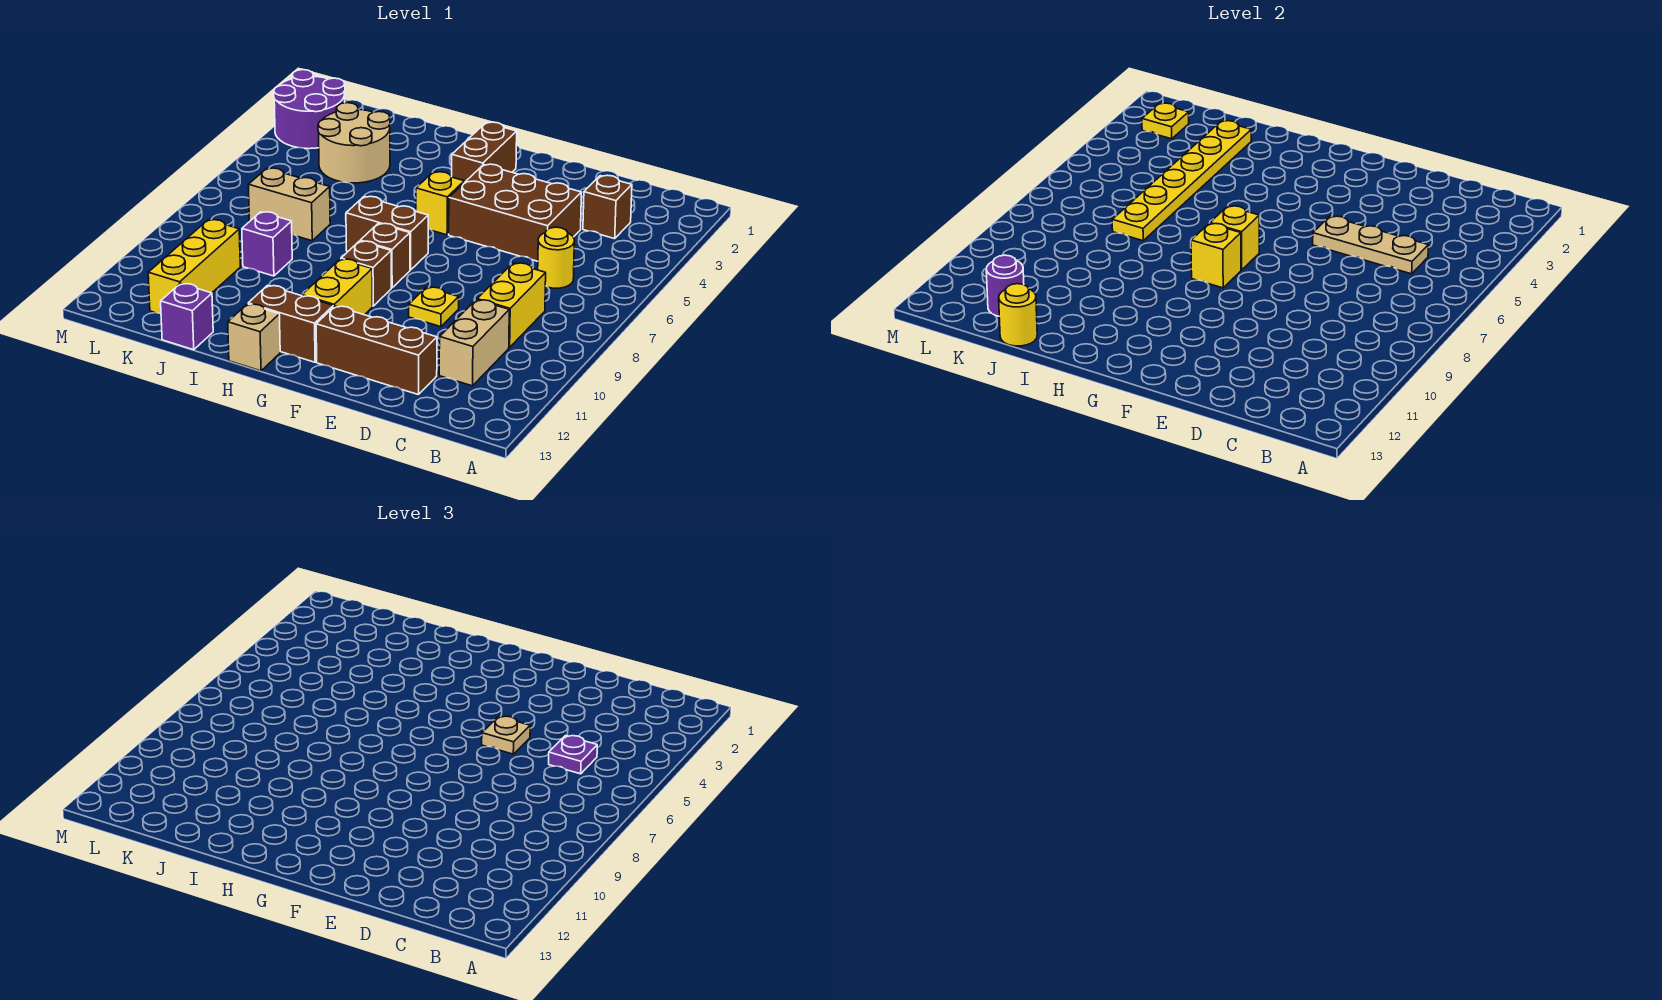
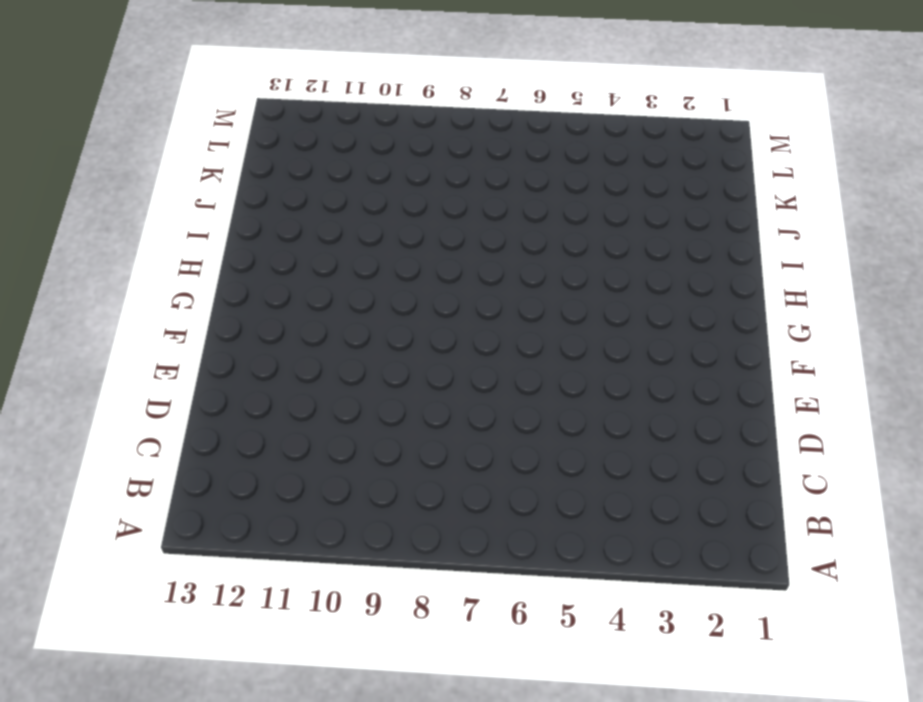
none -> brown brick C3 level 1
none -> yellow round brick C6 level 1
none -> yellow brick C8:C9 level 1
none -> tan brick C10:C11 level 1

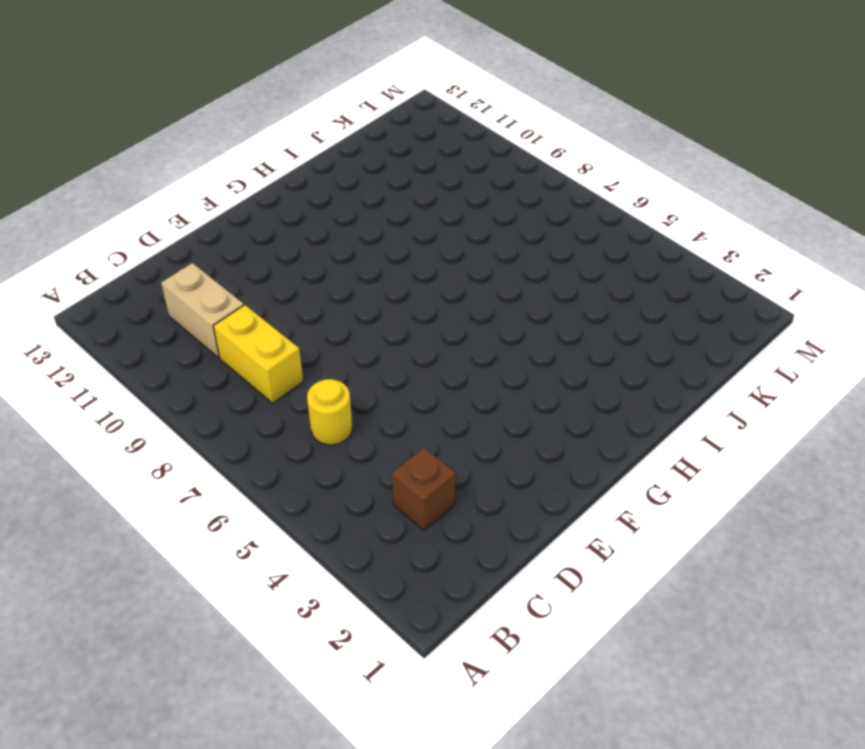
none -> brown brick D4:F5 level 1
none -> brown brick D12:F12 level 1
none -> yellow plate E9 level 1
none -> brown brick G2:G3 level 1

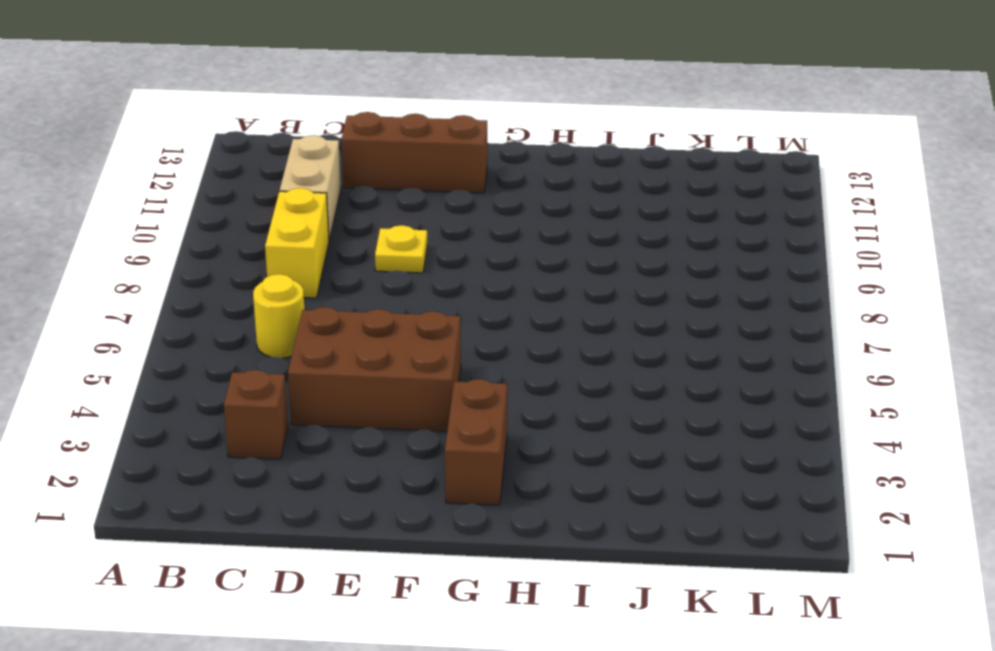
none -> yellow brick G5 level 1
none -> brown brick G7:H7 level 1
none -> brown brick G8 level 1
none -> brown brick G9 level 1

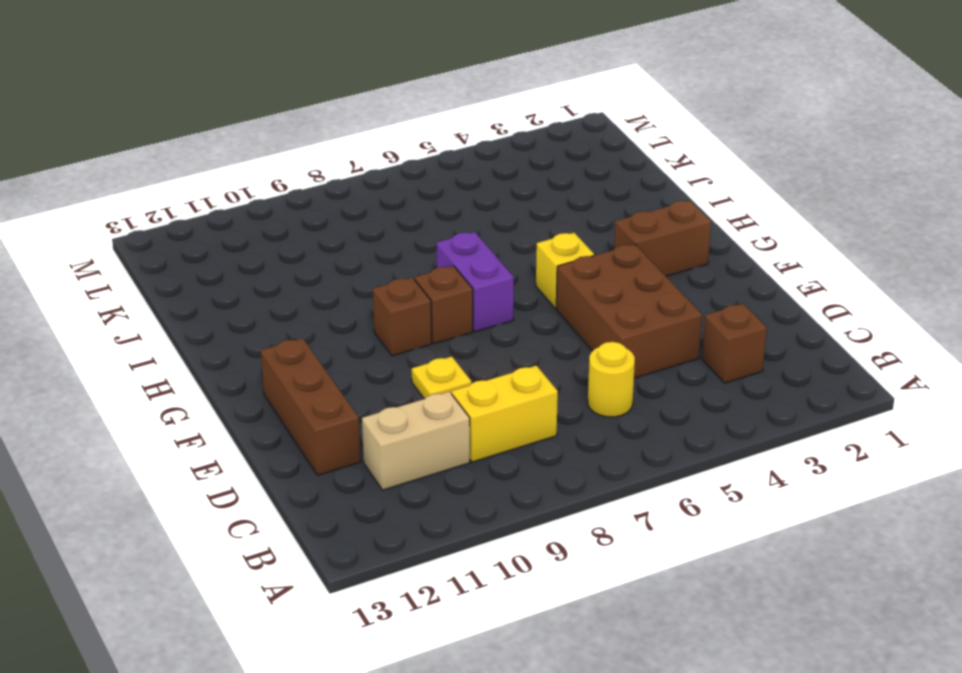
purple brick G7:H7 level 1 -> brown brick G7:H7 level 1
none -> yellow brick G10:G11 level 1
none -> brown brick G12:H12 level 1
none -> tan brick H13 level 1
none -> tan round brick J3:K4 level 1

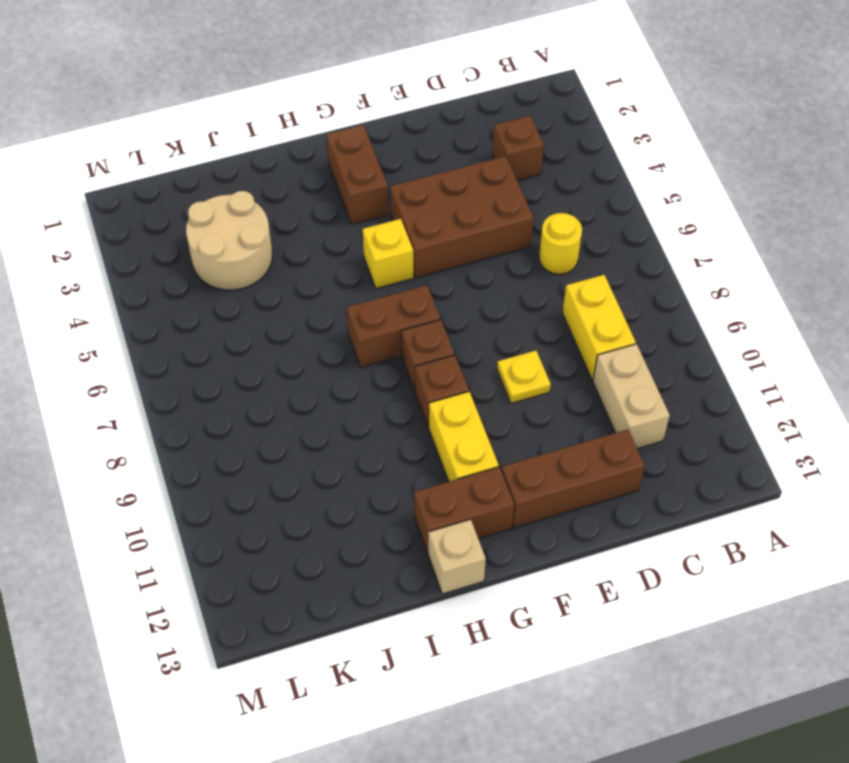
none -> tan brick J7:K7 level 1
none -> purple brick J9 level 1
none -> purple brick J13 level 1
none -> yellow brick K10:K12 level 1

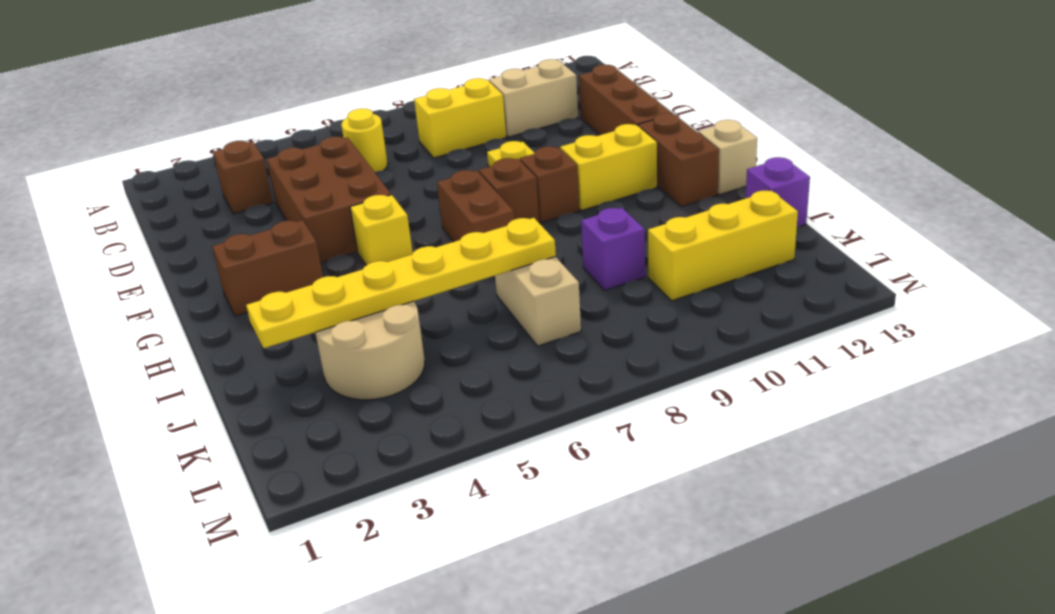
none -> purple round brick L2:M3 level 1
none -> tan plate C5:E5 level 2
none -> yellow brick G7 level 2
none -> yellow brick G8 level 2

